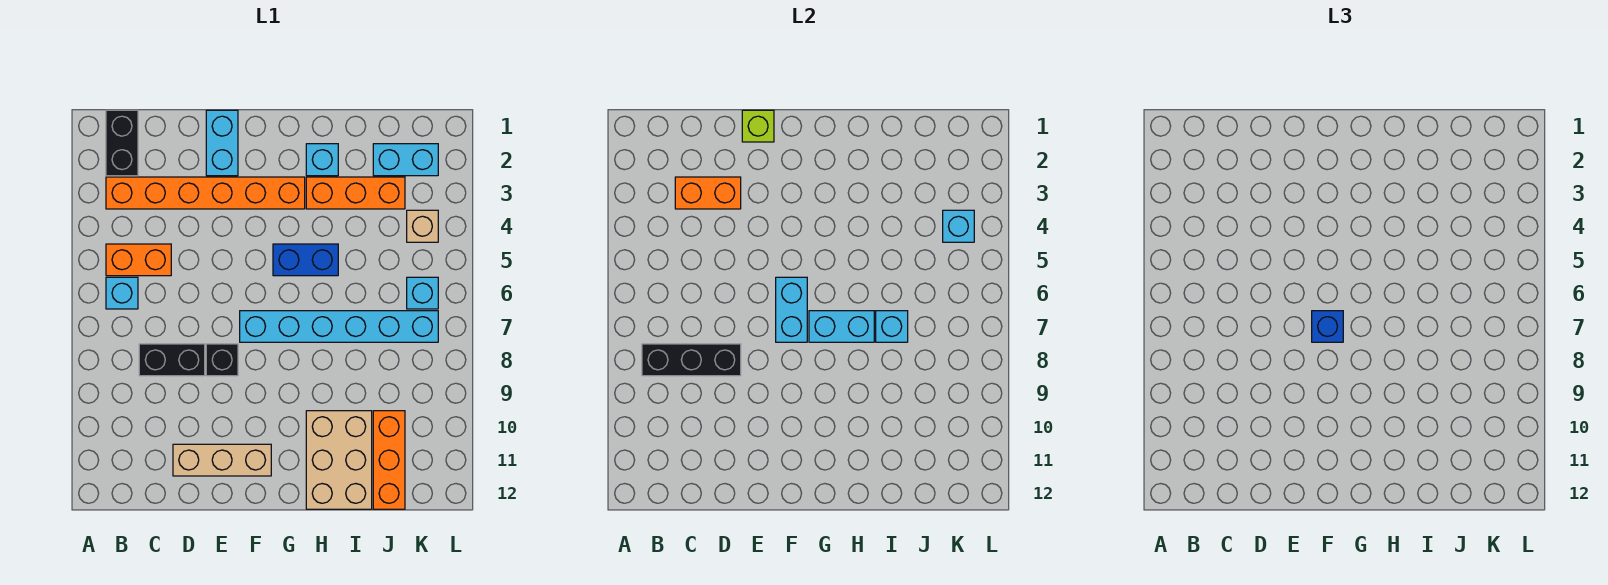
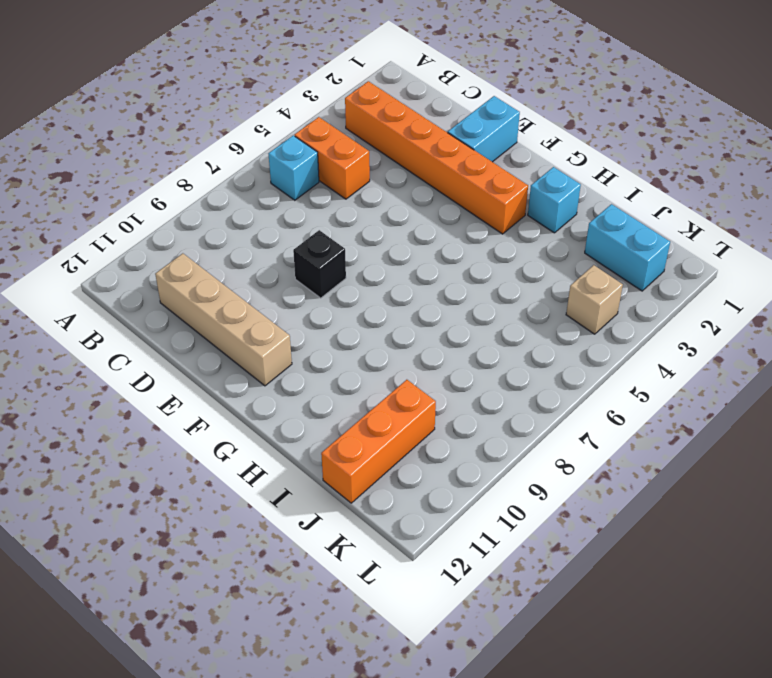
tan brick C11:F11 level 1 -> tan brick D11:F11 level 1
none -> black brick B1:B2 level 1
none -> black brick C8:D8 level 1
none -> cyan brick F7:K7 level 1

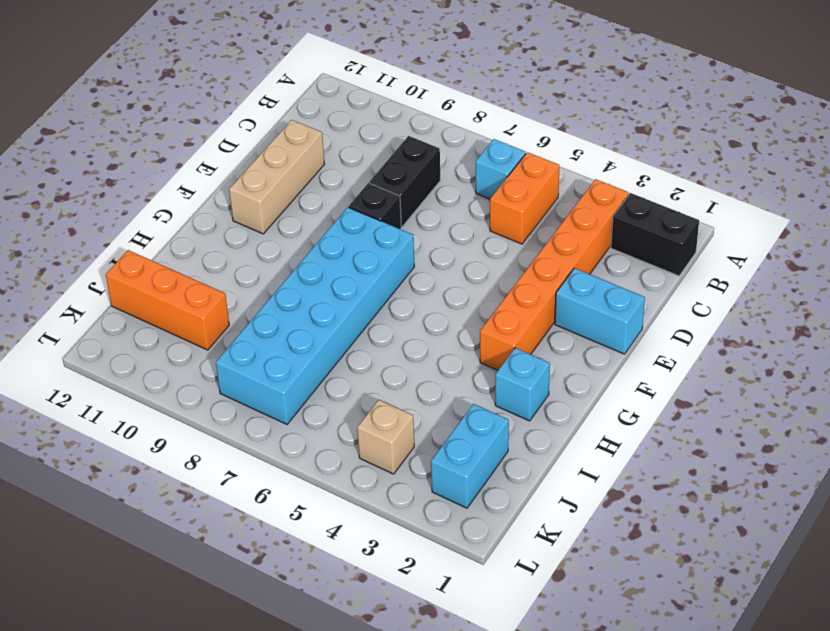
cyan brick F7:K8 level 1 -> cyan brick F7:K7 level 1
none -> blue brick G5:H5 level 1
none -> orange brick H3:J3 level 1
none -> tan brick H10:I12 level 1

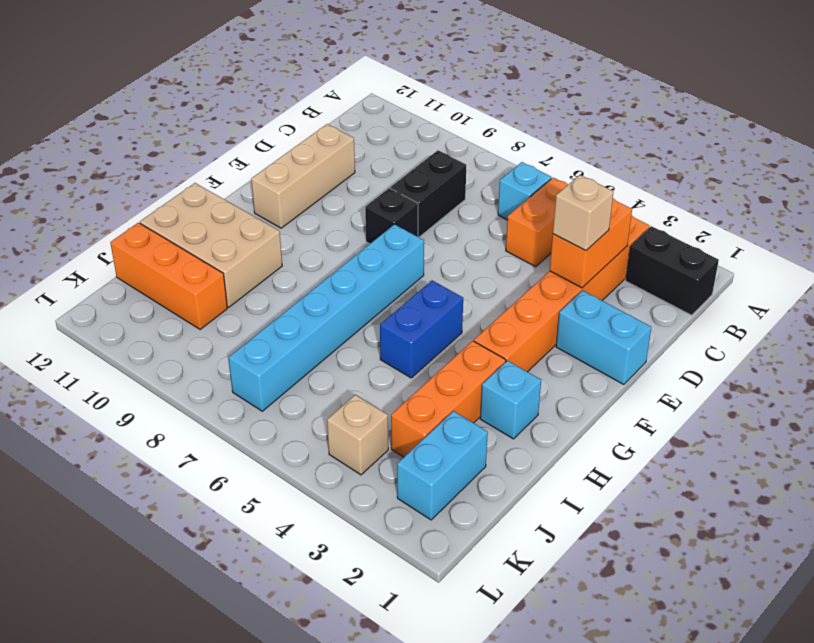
tan brick D3 level 3 -> none
none -> cyan brick K6 level 1
none -> black brick B8:D8 level 2
none -> lime brick E1 level 2

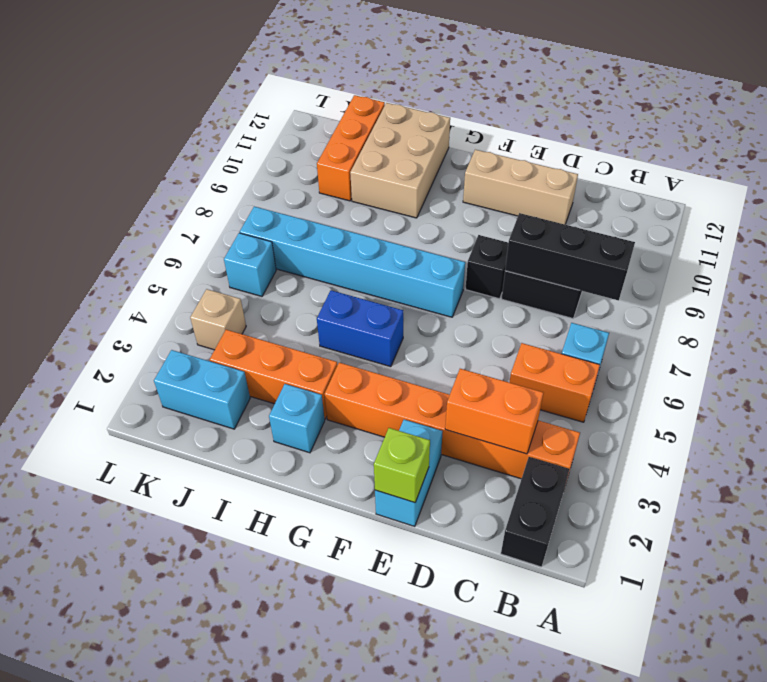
none -> cyan brick F6:F7 level 2
none -> cyan brick G7:H7 level 2
none -> cyan brick I7 level 2

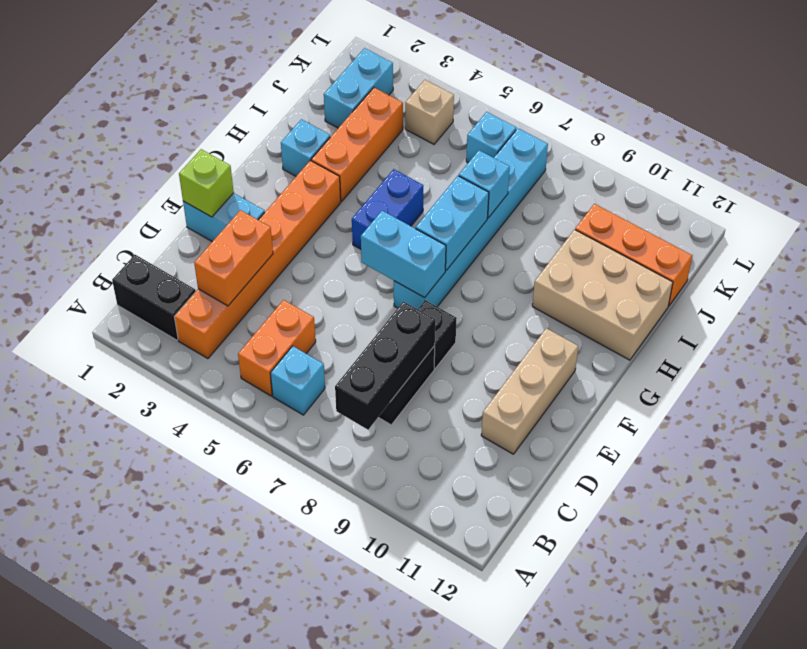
none -> cyan brick K4 level 2
none -> blue brick F7 level 3

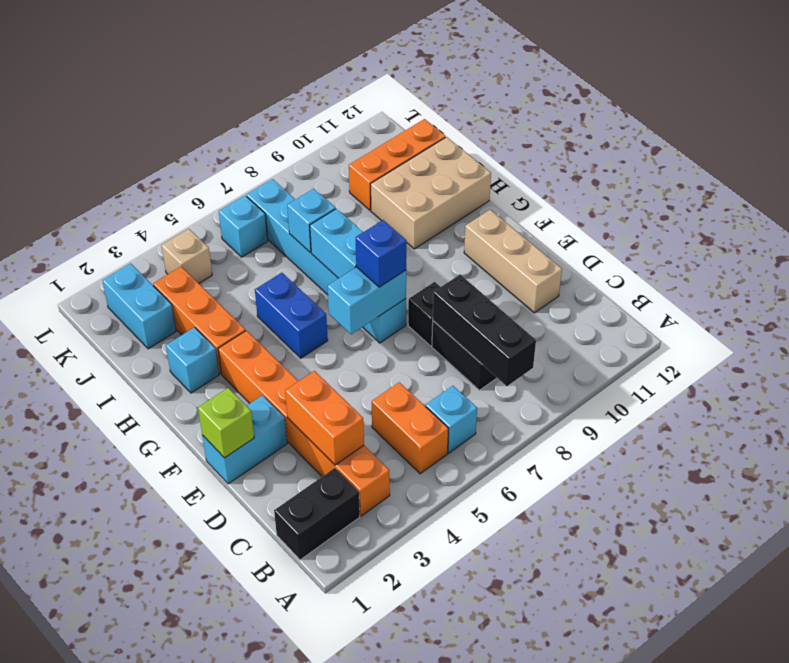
none -> cyan brick K4 level 2

